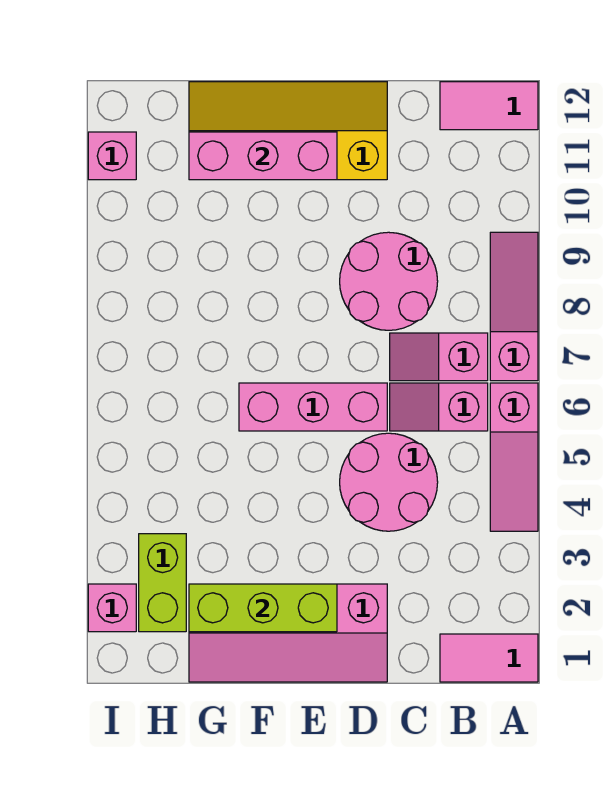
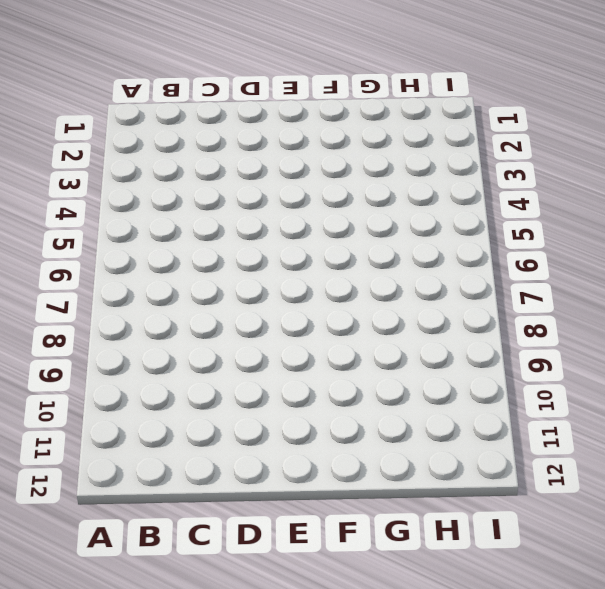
none -> pink tile A1:B1 level 1
none -> pink slope A4:A6 level 1 top 6
none -> pink slope A7:A9 level 1 top 7

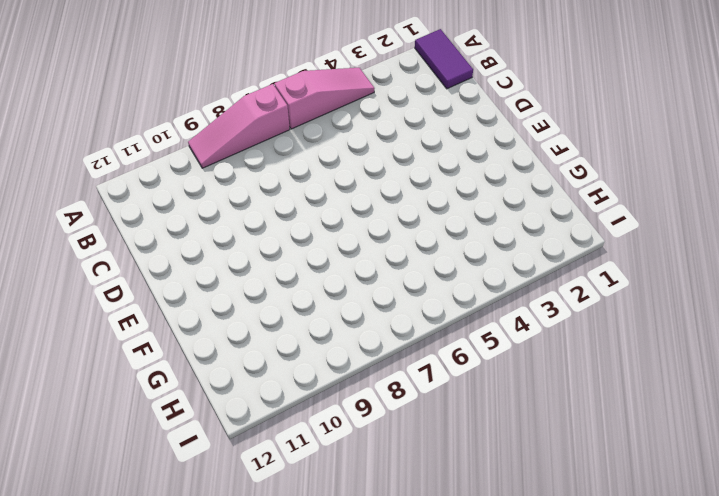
purple tile A1:B1 level 1 -> pink tile A1:B1 level 1
none -> pink tile A12:B12 level 1
none -> pink slope B6:C6 level 1 top B
none -> pink slope B7:C7 level 1 top B

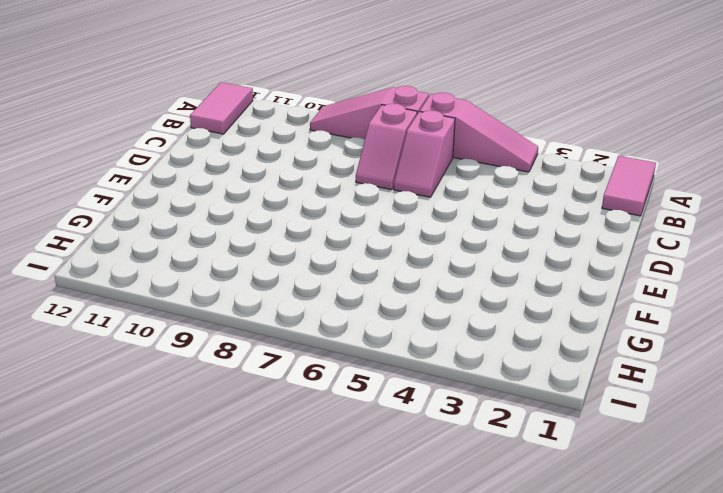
none -> pink round brick C4:D5 level 1
none -> pink round brick C8:D9 level 1
none -> pink slope D1:G2 level 1 top 2

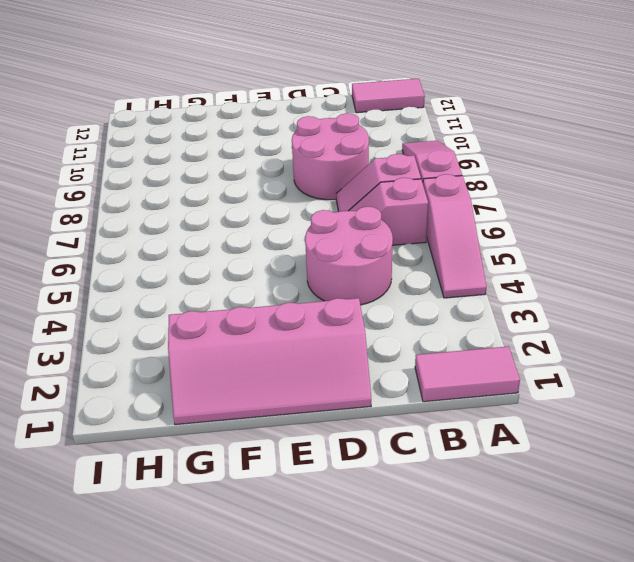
none -> pink brick D6:F6 level 1
none -> yellow slope D11:G12 level 1 top 11
none -> lime brick H2:H3 level 1

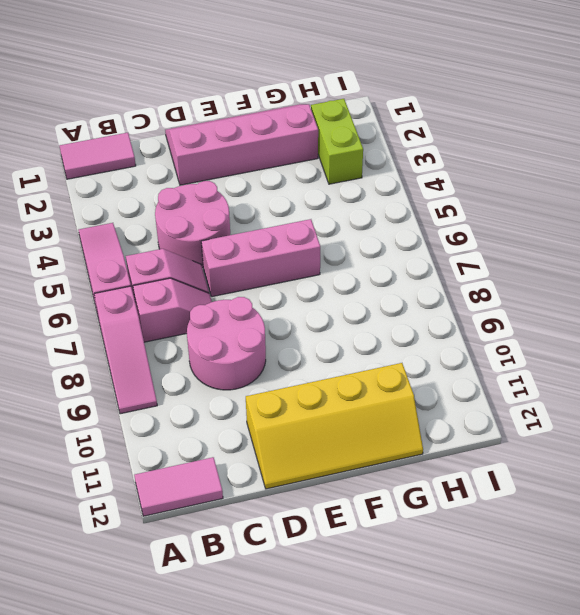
none -> pink brick I2 level 1
none -> pink brick I11 level 1
none -> lime brick E2:G2 level 2

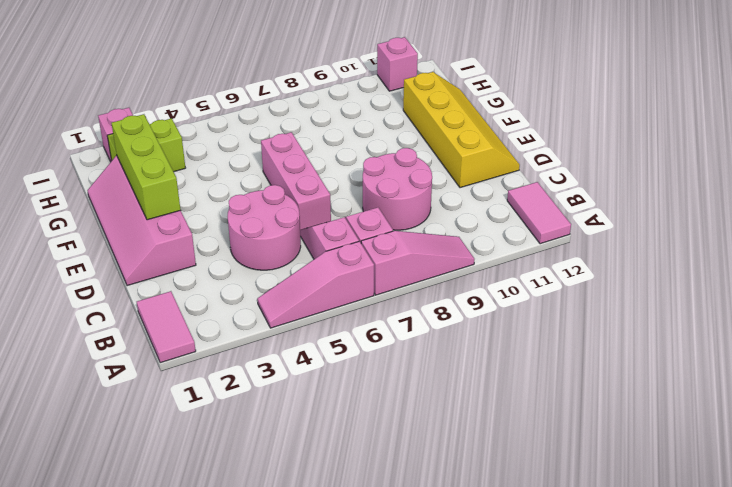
none -> pink brick E11:G11 level 2

